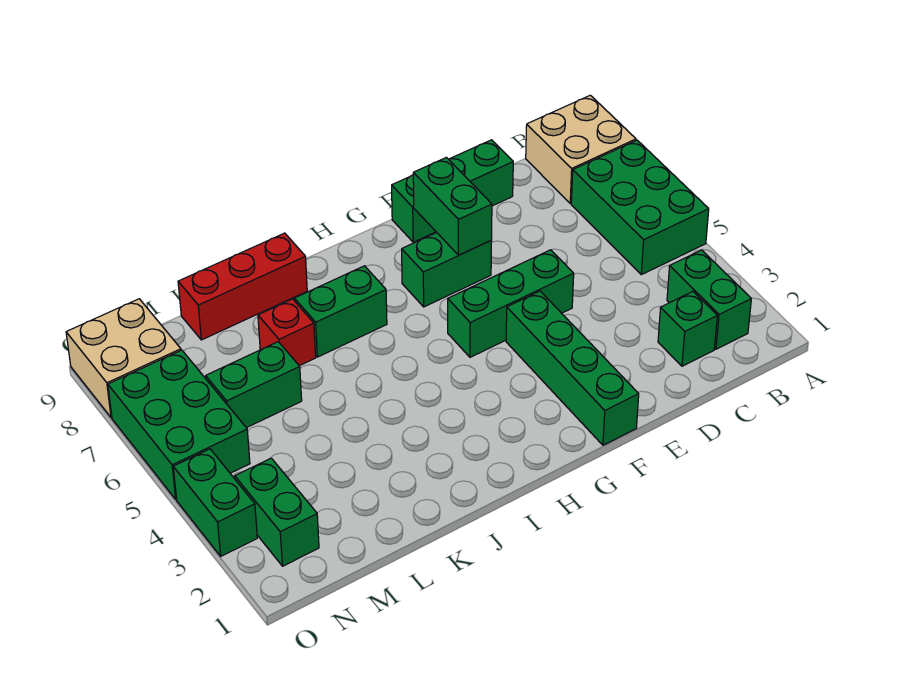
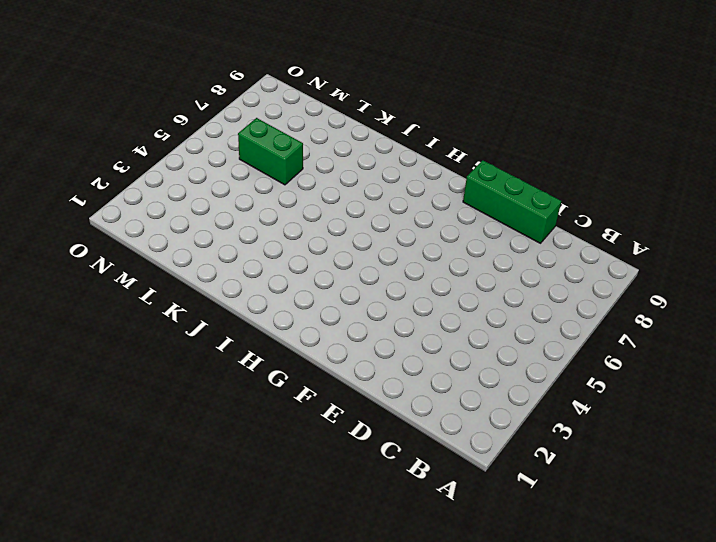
none -> green brick A5:B7 level 1
none -> tan brick A8:B9 level 1
none -> green brick B2:B3 level 1

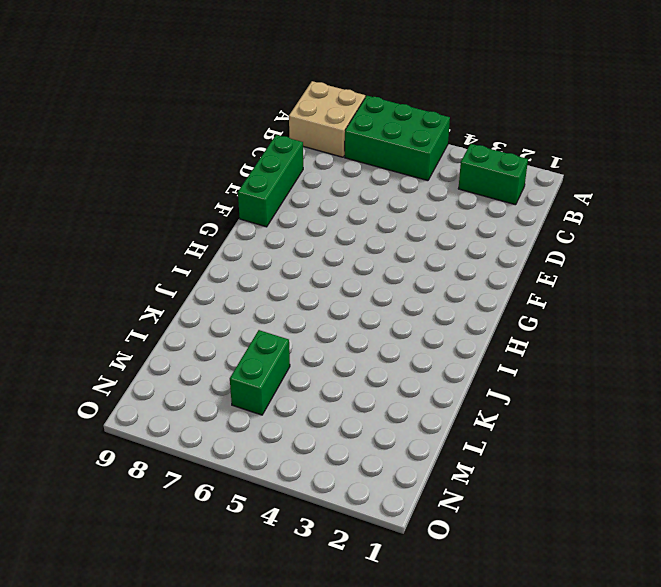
none -> green brick C2 level 1
none -> green brick E5:G5 level 1
none -> green brick F1:F4 level 1

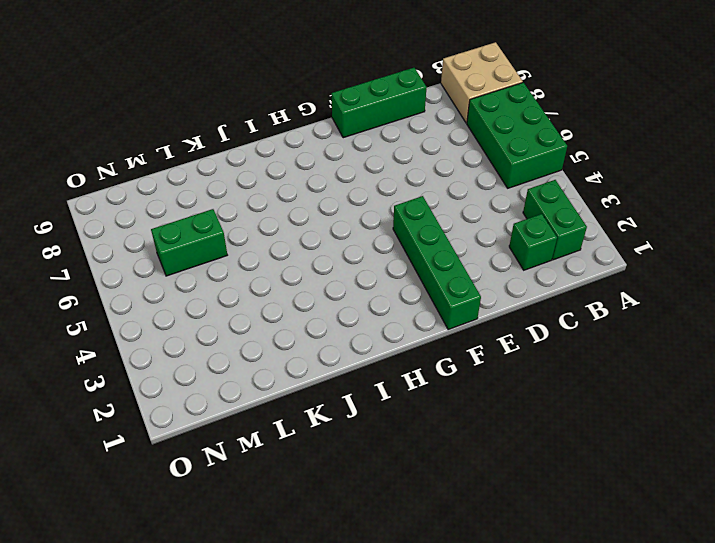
none -> green brick E5:G5 level 1
none -> green brick F7:G7 level 1
none -> green brick I7:J7 level 1

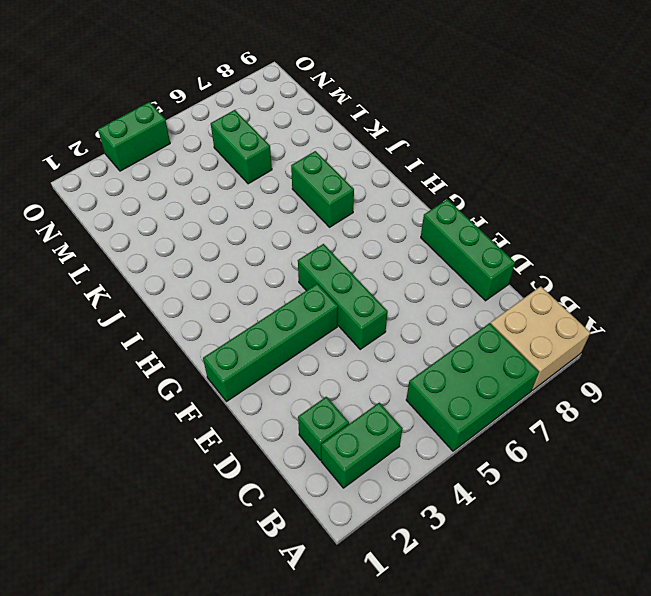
none -> green brick F7:G7 level 1
none -> red brick J9:L9 level 1
none -> red brick K7 level 1

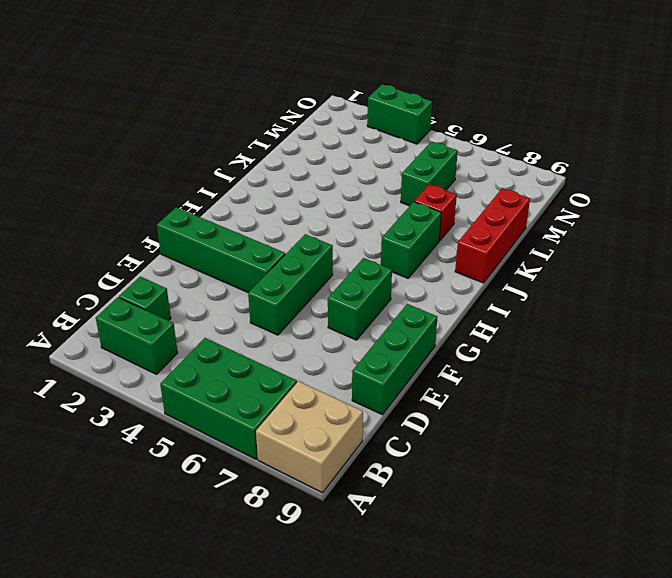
none -> green brick N2:N3 level 1
none -> green brick N5:O7 level 1
none -> tan brick N8:O9 level 1

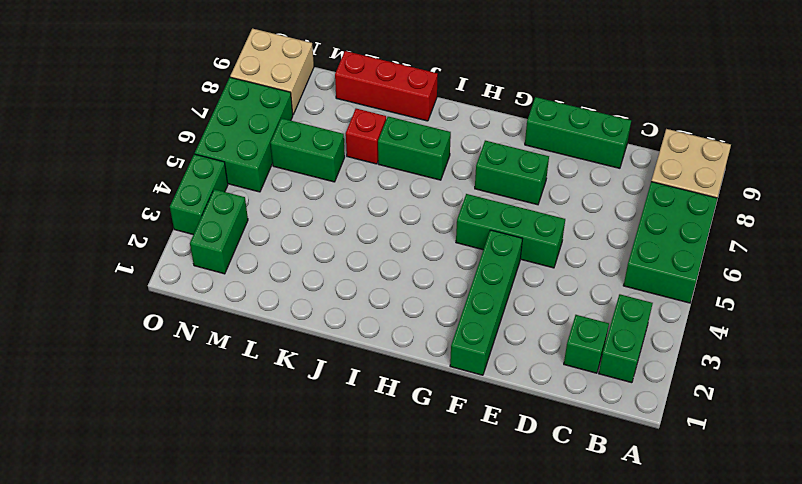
none -> green brick F7:F8 level 2

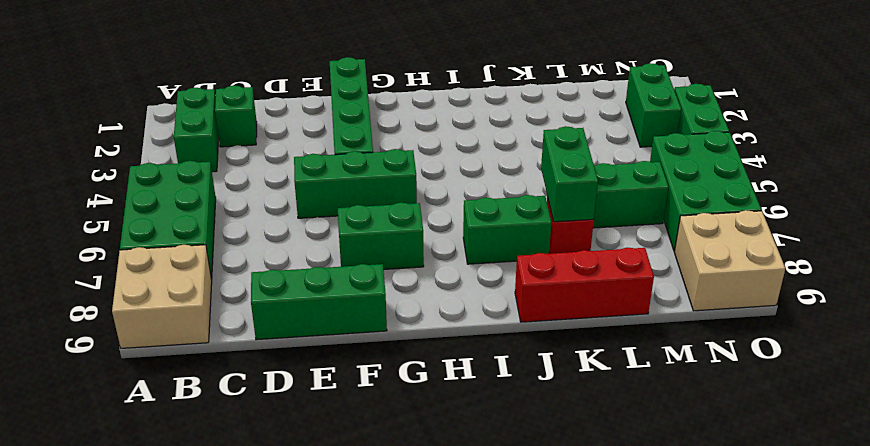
green brick K6:K7 level 2 -> green brick F7:F8 level 2

